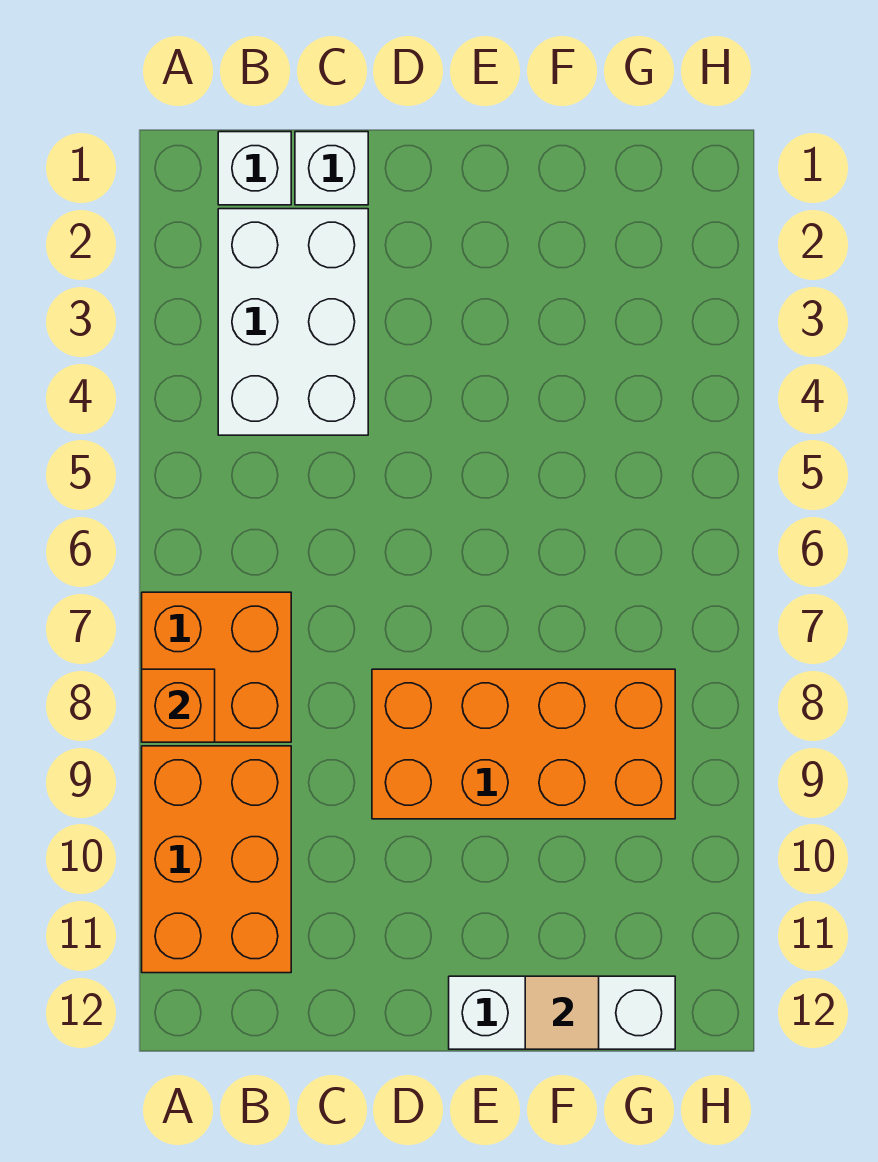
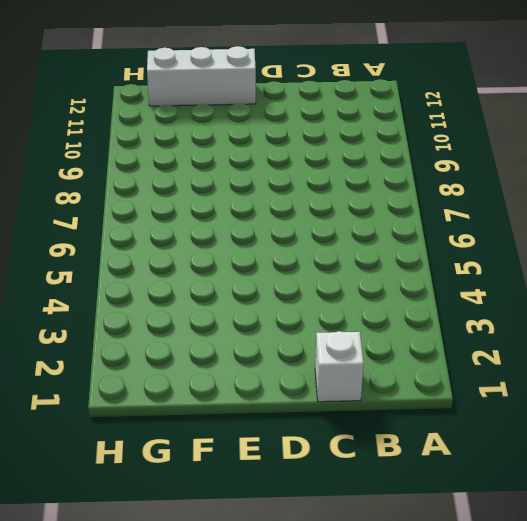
none -> orange brick A7:B8 level 1
none -> orange brick A9:B11 level 1

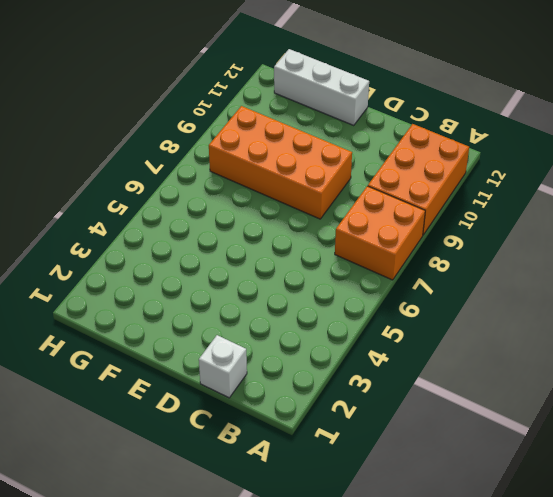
none -> white brick B1 level 1
none -> white brick B2:C4 level 1

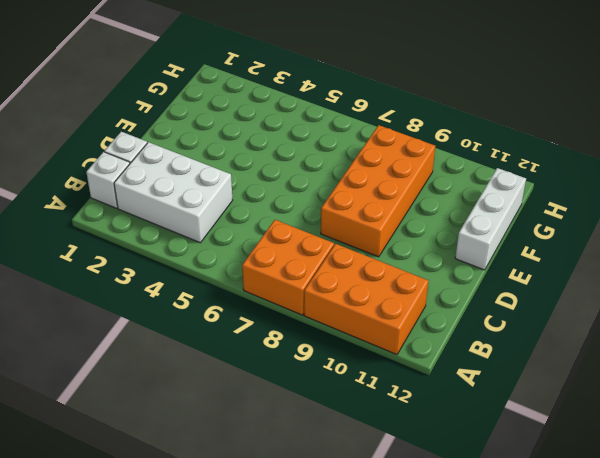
none -> orange brick A8 level 2
none -> tan tile F12 level 2

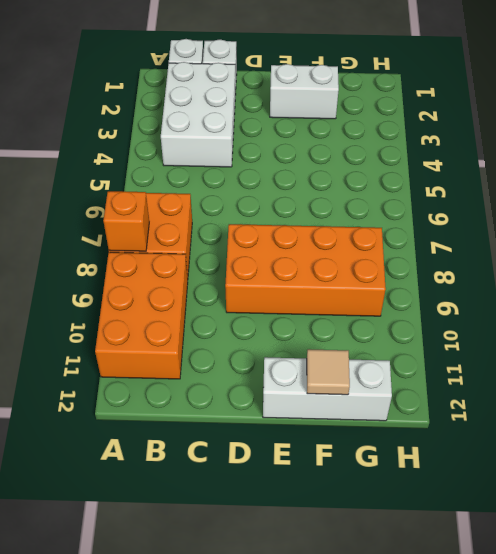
white brick E2:F2 level 1 -> none

